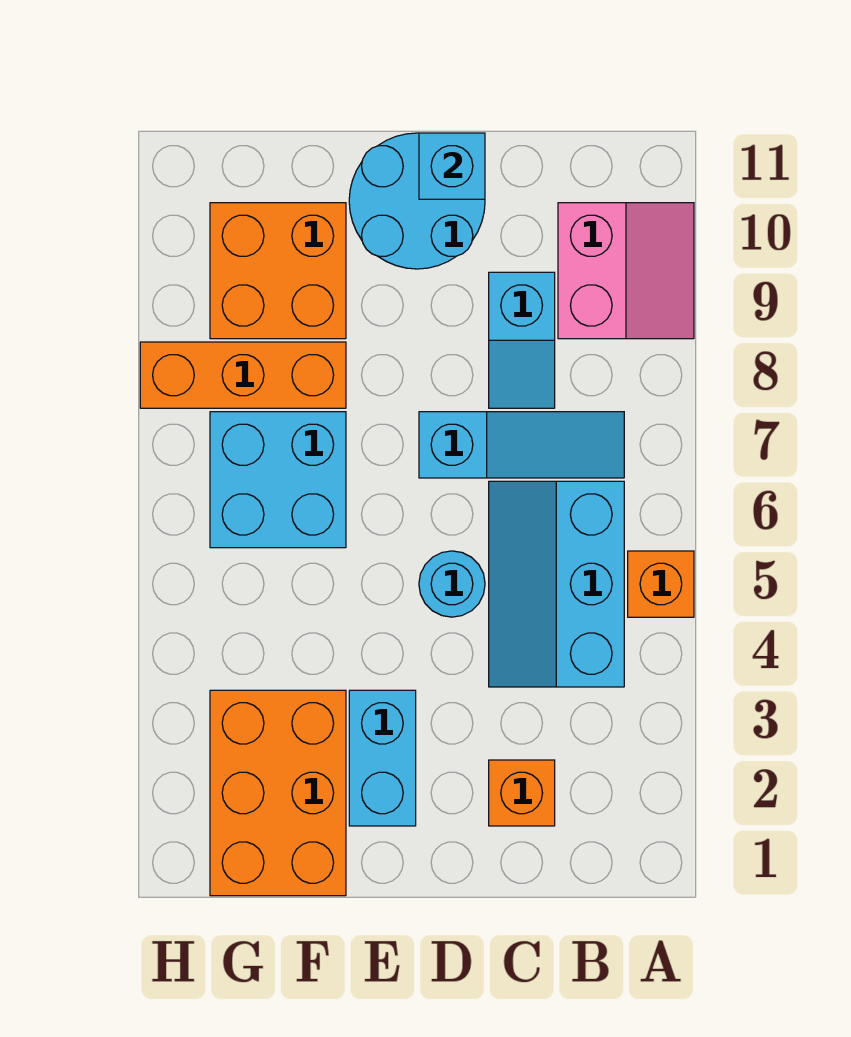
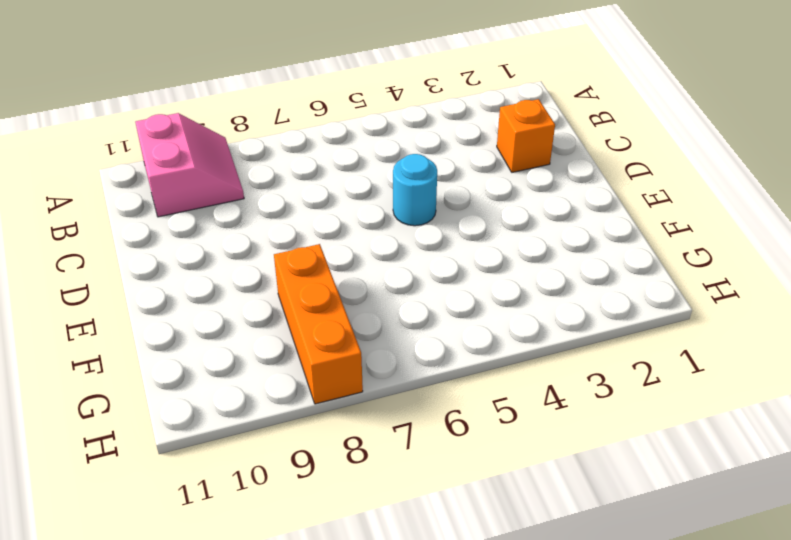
pink slope A9:B10 level 1 top 10 -> pink slope A9:B10 level 1 top B
none -> orange brick A5 level 1
none -> cyan slope B4:C6 level 1 top B
none -> cyan slope B7:D7 level 1 top D

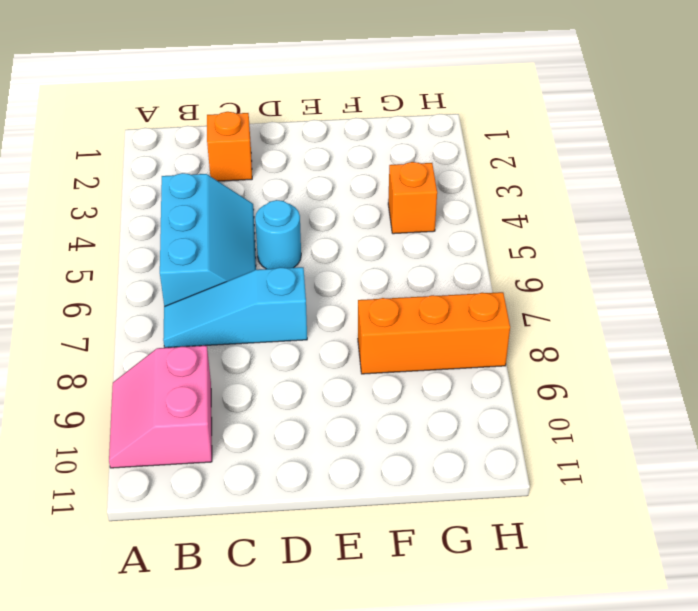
orange brick G4 level 1 -> orange brick A5 level 1
none -> cyan slope C8:C9 level 1 top 9
none -> cyan round brick D10:E11 level 1
none -> cyan brick E2:E3 level 1

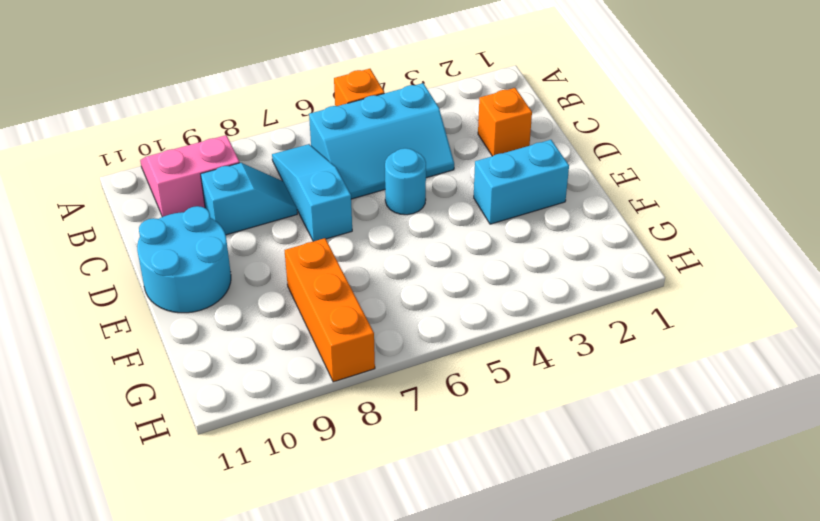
none -> orange brick F1:G3 level 1
none -> cyan brick F6:G7 level 1
none -> orange brick F9:G10 level 1

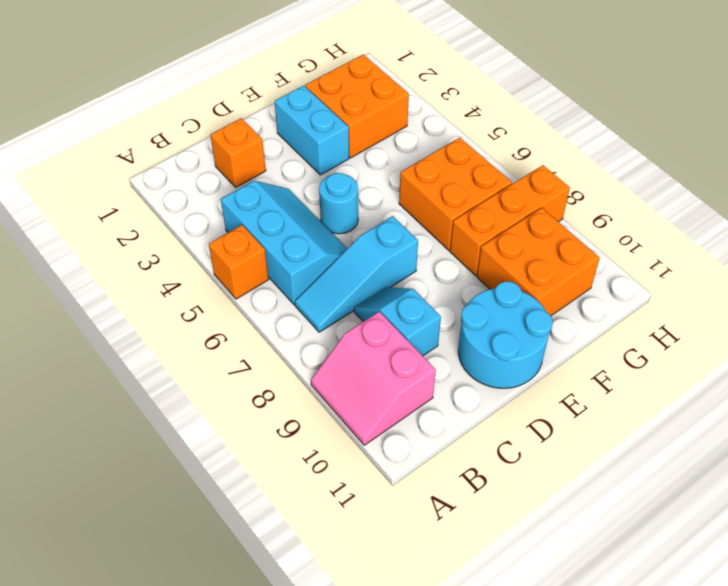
orange brick F2:G3 level 1 -> orange brick F1:G3 level 1
orange brick F6:G7 level 1 -> cyan brick F6:G7 level 1
none -> cyan brick D11 level 2

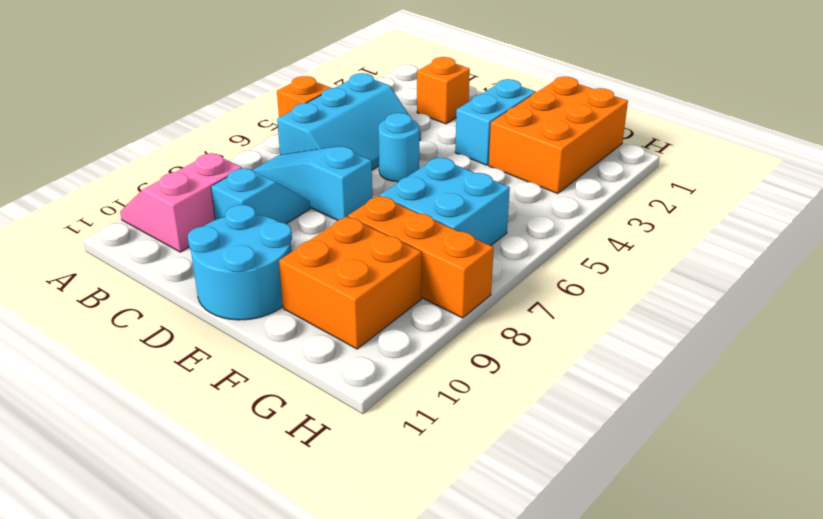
none -> cyan brick D11 level 2

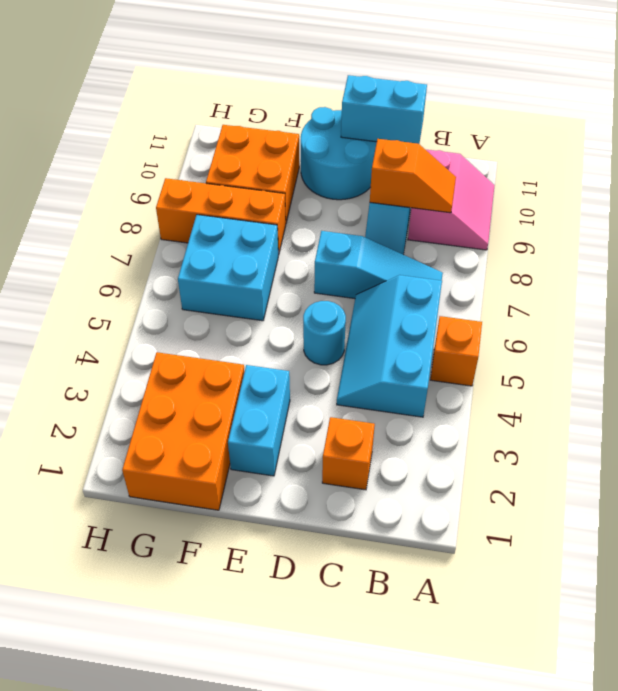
orange slope B9:C9 level 2 top C -> none
cyan brick C11:D11 level 2 -> cyan brick D11 level 2

